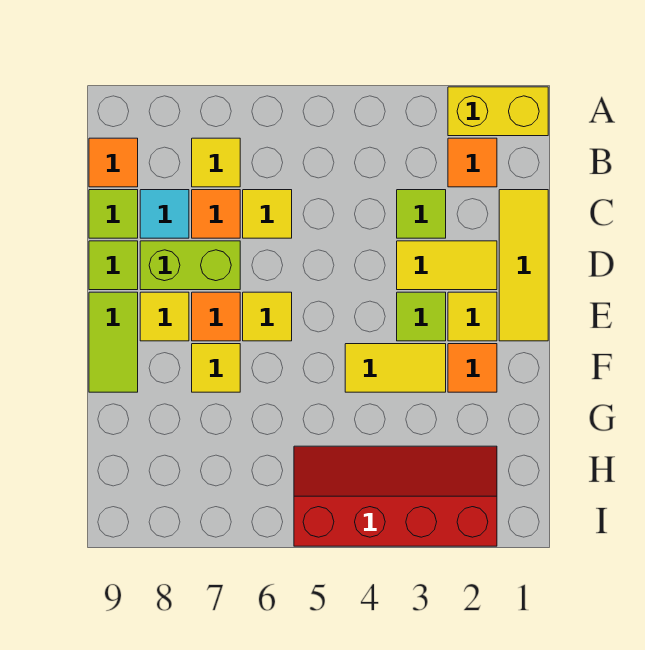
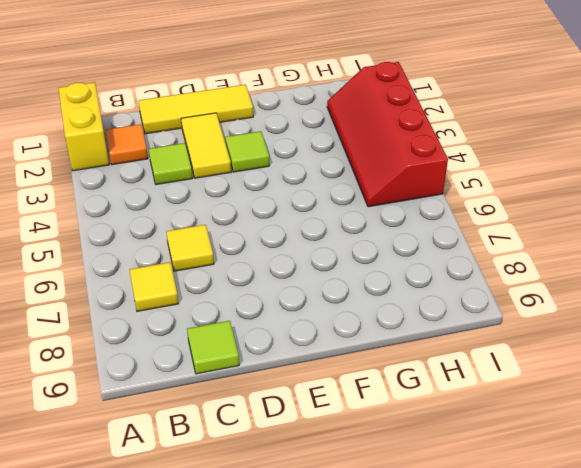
none -> orange tile B9 level 1
none -> orange tile C7 level 1
none -> cyan tile C8 level 1

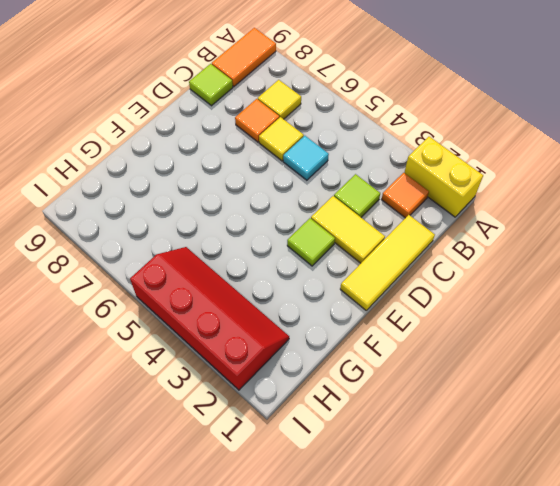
orange tile A9:B9 level 1 -> orange tile B9 level 1
cyan tile C5 level 1 -> cyan tile C8 level 1
none -> lime brick D7:D8 level 1
none -> lime tile D9 level 1
none -> yellow tile E2 level 1

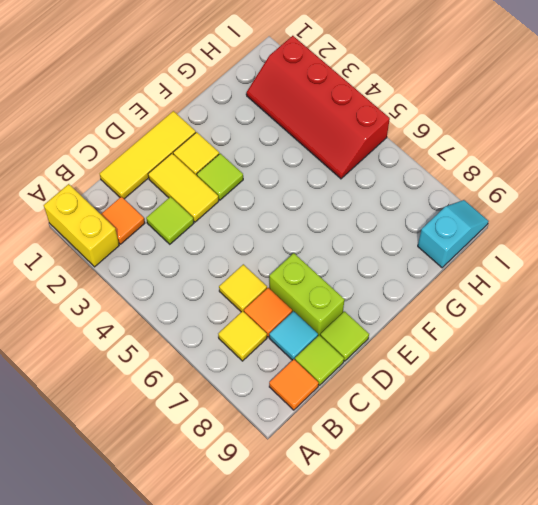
cyan slope H9:I9 level 1 top H -> none
none -> yellow tile E6 level 1
none -> orange tile E7 level 1
none -> yellow tile E8 level 1

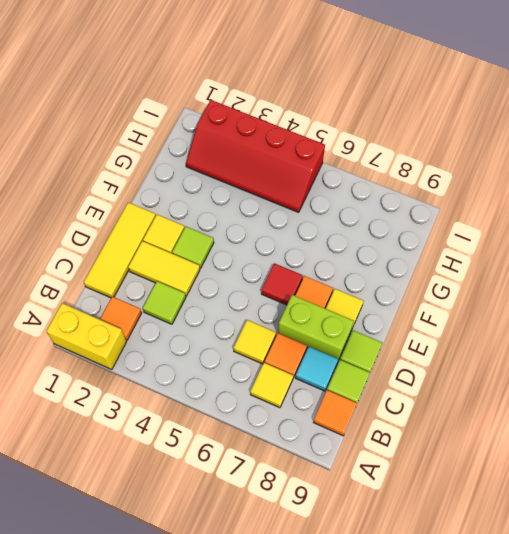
red tile E6 level 1 -> yellow tile E6 level 1
none -> lime tile E9:F9 level 1
none -> orange tile F2 level 1
none -> yellow tile F3:F4 level 1

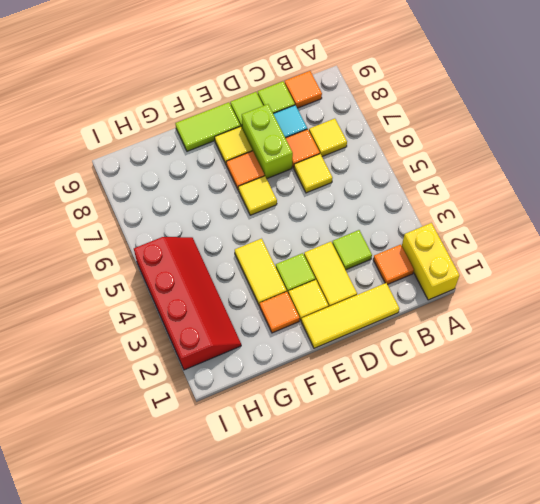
none -> yellow tile F7 level 1

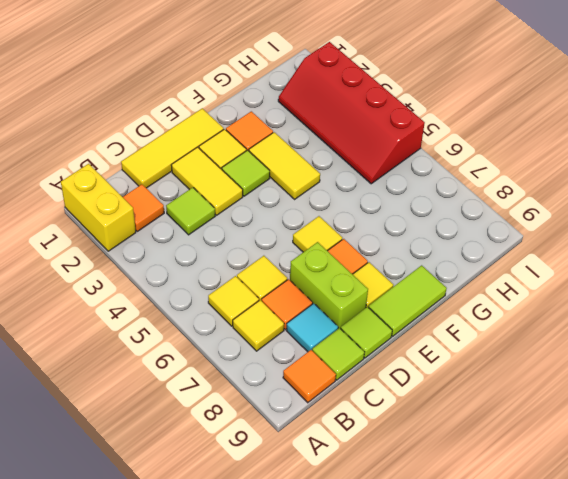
yellow tile B6 level 1 -> yellow tile F7 level 1

